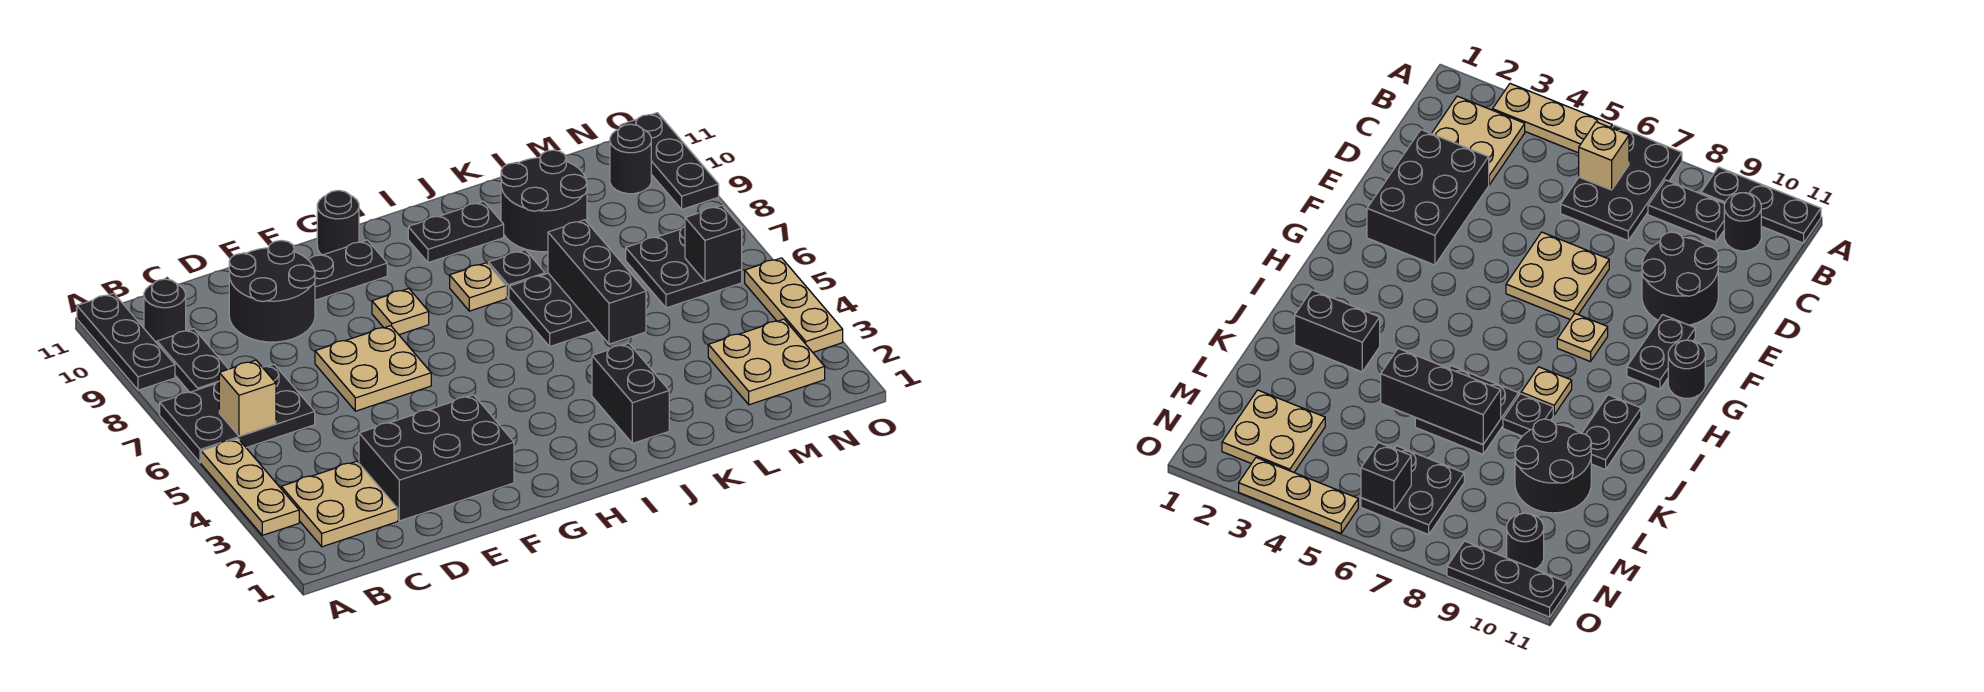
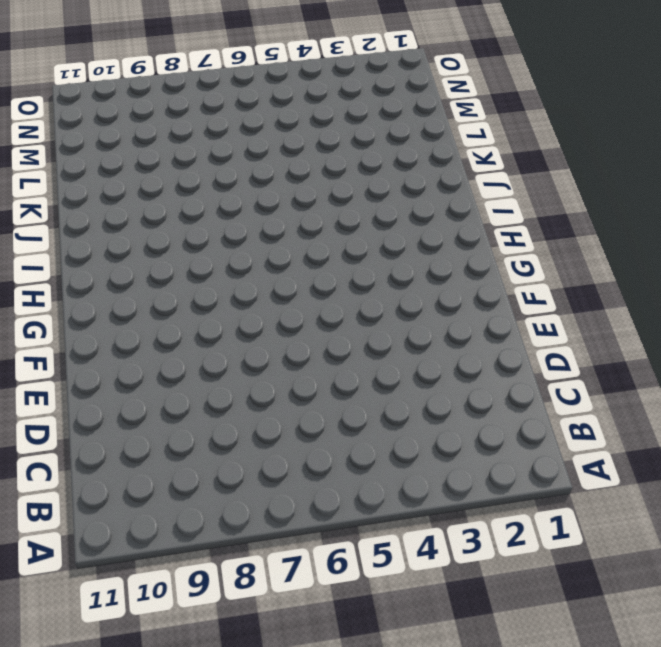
none -> tan plate A3:A5 level 1
none -> black plate A6:C7 level 1
none -> black plate A9:A11 level 1

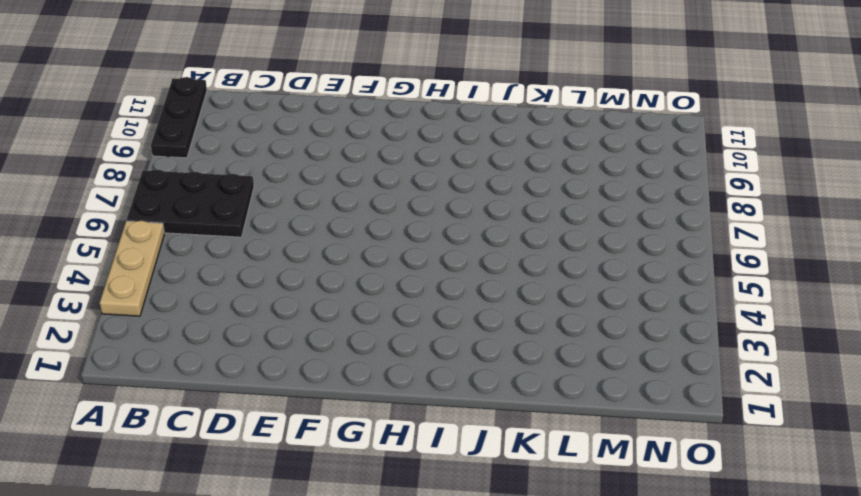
none -> tan plate B2:C3 level 1
none -> black plate B8:B9 level 1
none -> black round brick B10 level 1

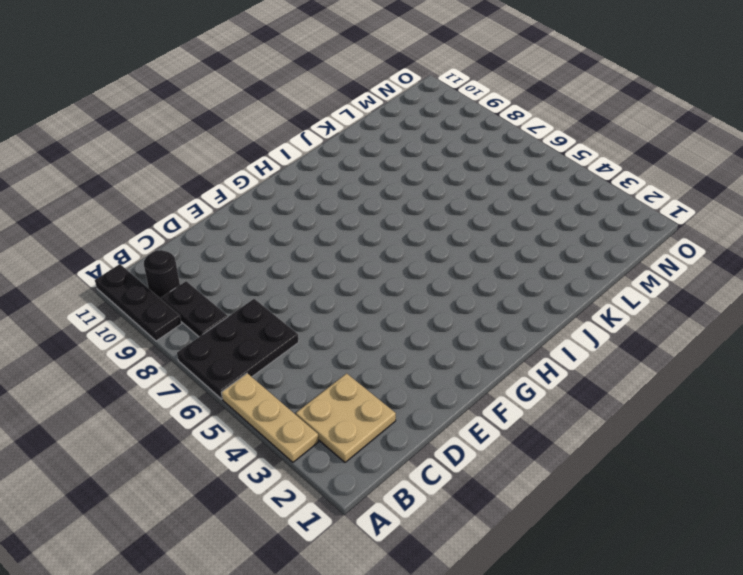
none -> black brick D2:F3 level 1
none -> black round brick D9:E10 level 1
none -> tan plate E6:F7 level 1

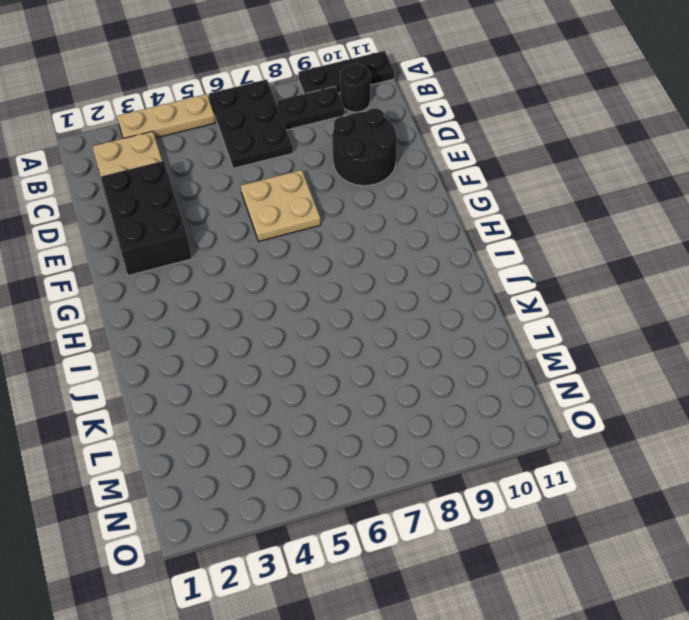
none -> black plate F10:G10 level 1
none -> tan plate G8 level 1
none -> black round brick G11 level 1

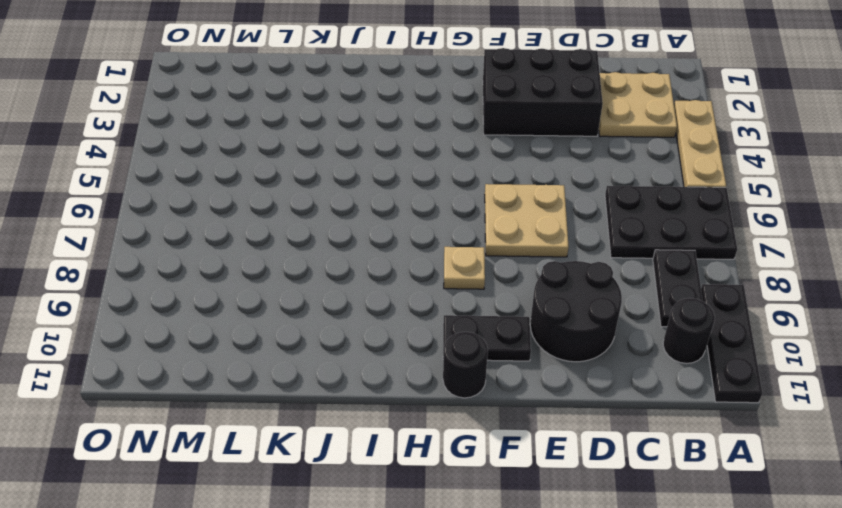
none -> tan plate I8 level 1
none -> black plate I10:J10 level 1
none -> black brick J2:J3 level 1

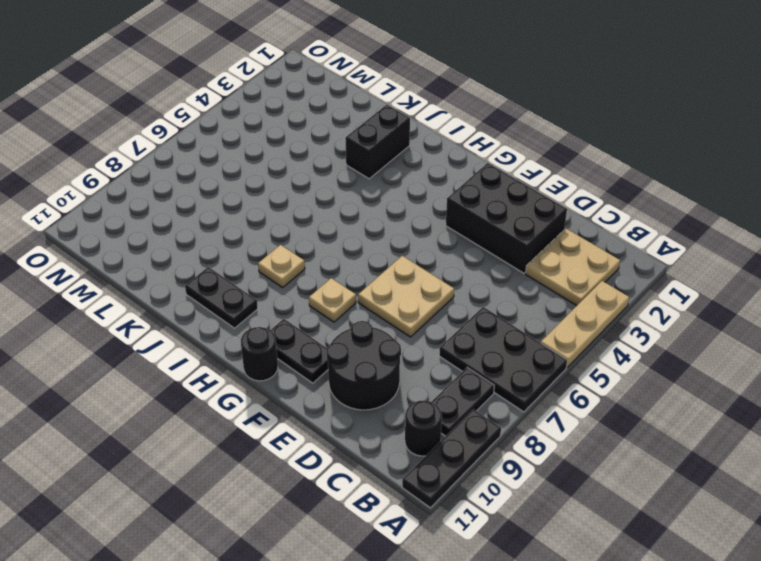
none -> black plate J6:K7 level 1
none -> black plate J8 level 1
none -> black round brick K9:L10 level 1

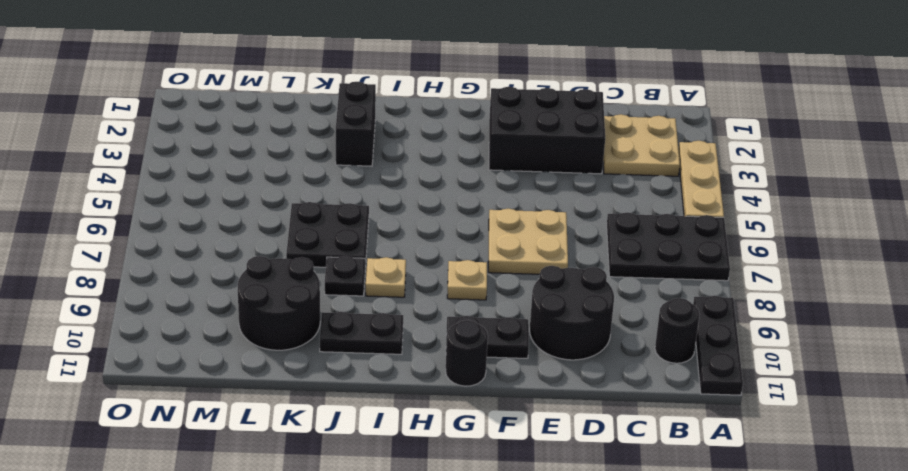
none -> black plate B8:B9 level 1
none -> tan plate M2:N3 level 1
none -> black plate M6:N7 level 1

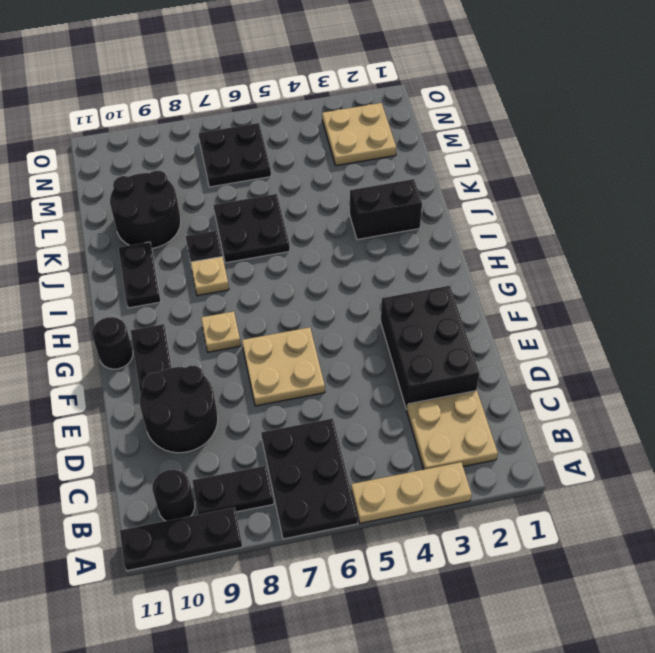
none -> black round brick N10 level 1
none -> tan plate O3:O5 level 1
none -> black plate O9:O11 level 1

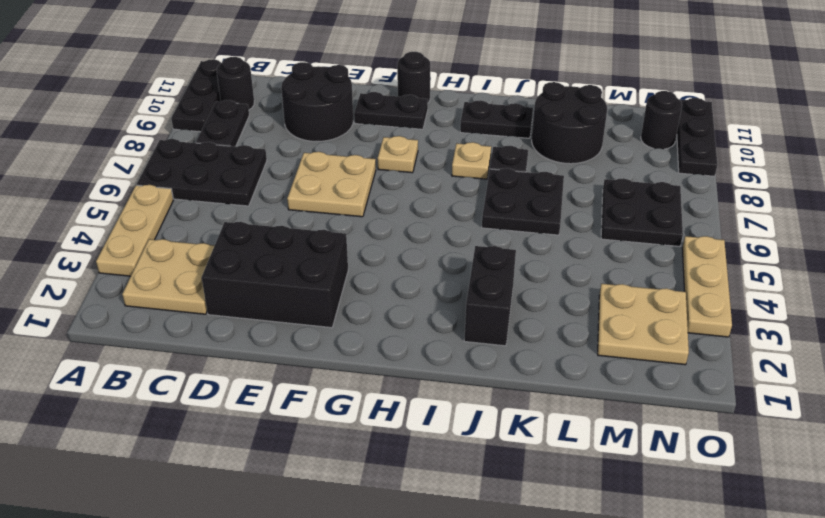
none -> tan brick B6 level 2
none -> black brick K5:K7 level 2
none -> black brick N6 level 2

